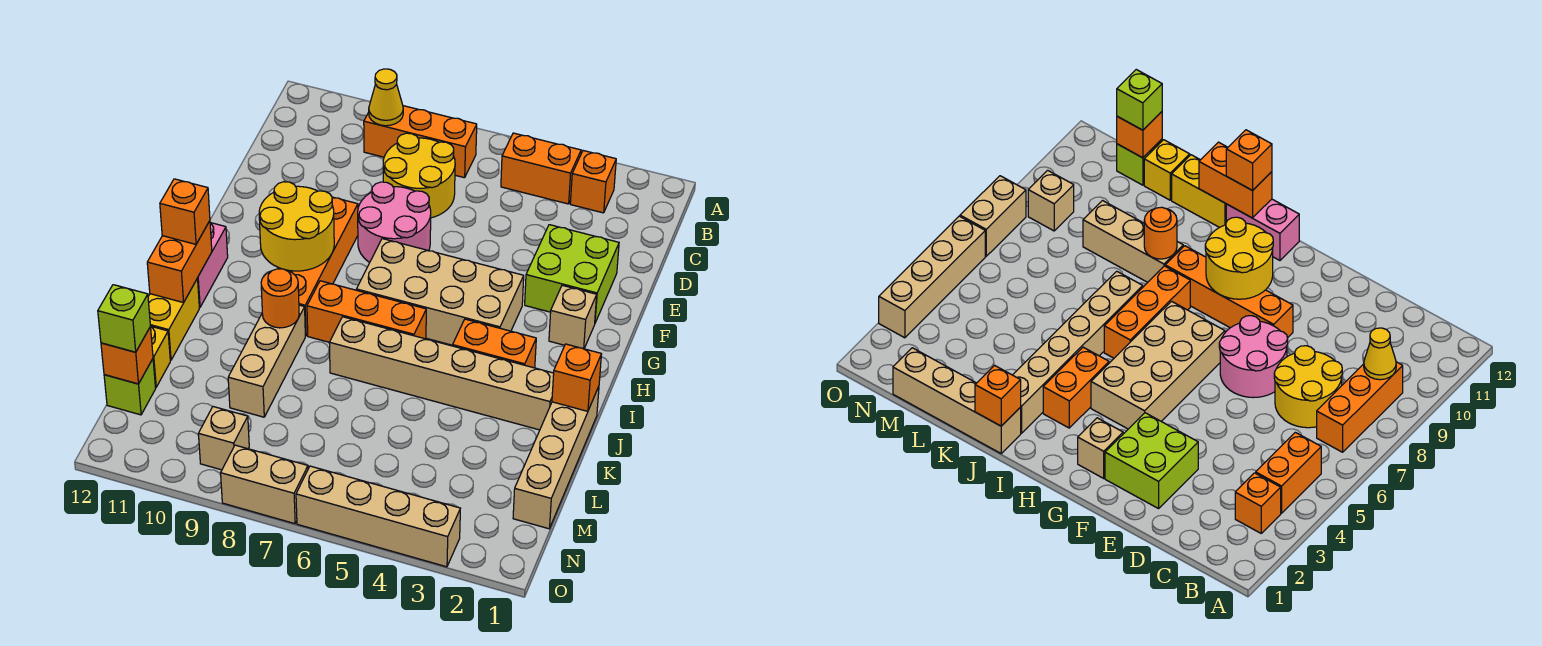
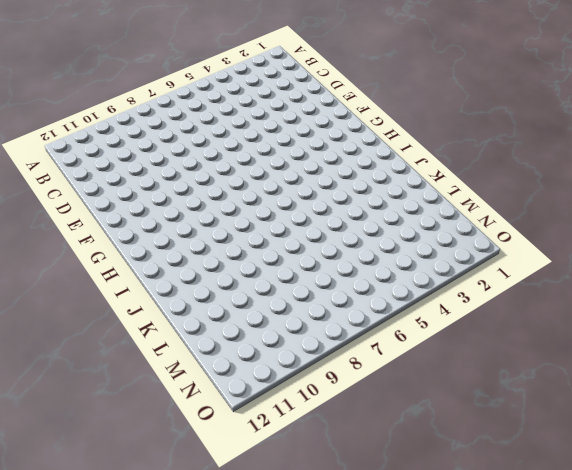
none -> orange brick B3 level 1
none -> orange brick B4:B5 level 1
none -> orange brick B7:B9 level 1

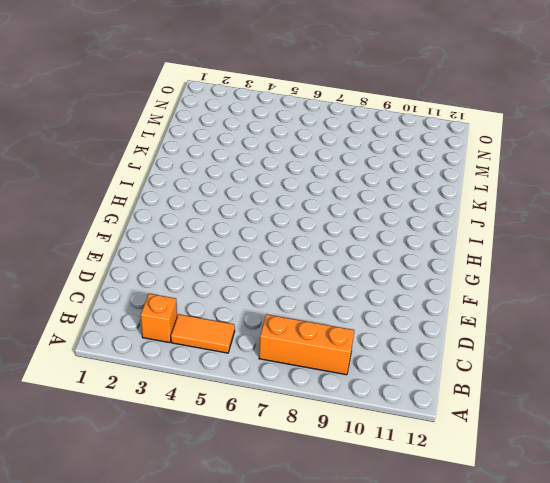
orange tile B4:B5 level 1 -> orange brick B4:B5 level 1
none -> yellow round brick C7:D8 level 1
none -> lime brick E2:F3 level 1
none -> pink round brick E7:F8 level 1

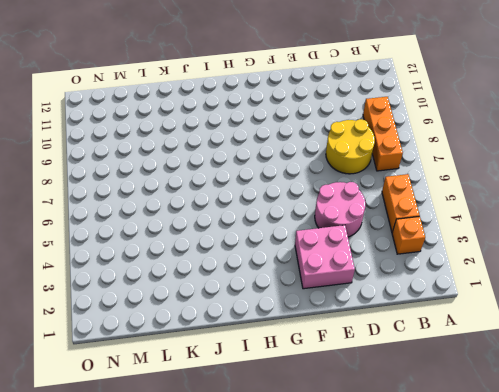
pink round brick D4:E5 level 1 -> pink round brick E7:F8 level 1
pink brick E2:F3 level 1 -> lime brick E2:F3 level 1
none -> orange brick F9:I9 level 1
none -> tan brick G2 level 1
none -> tan brick G4:H7 level 1

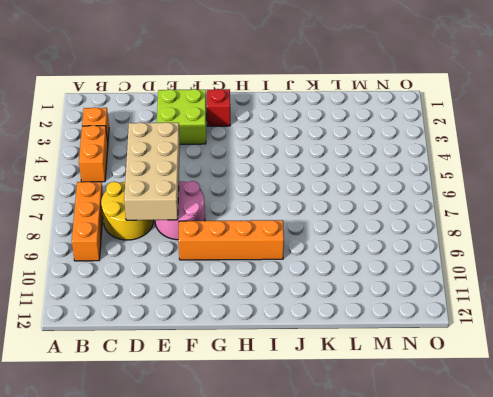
tan brick D5:E8 level 2 -> tan brick G4:H7 level 1
red brick G2 level 1 -> tan brick G2 level 1
none -> pink brick H12:I12 level 1
none -> orange brick I3:I4 level 1
none -> orange brick I6:I8 level 1

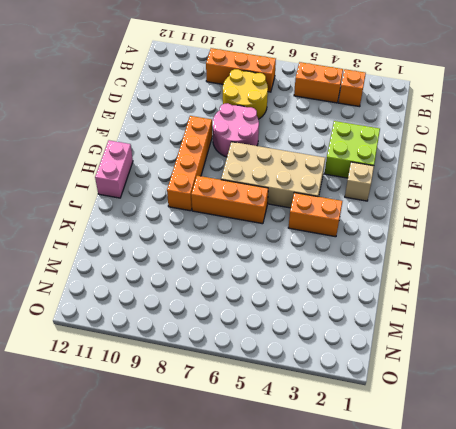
none -> tan brick J1:M1 level 1
none -> tan brick J2:J7 level 1
none -> tan brick J9:L9 level 1

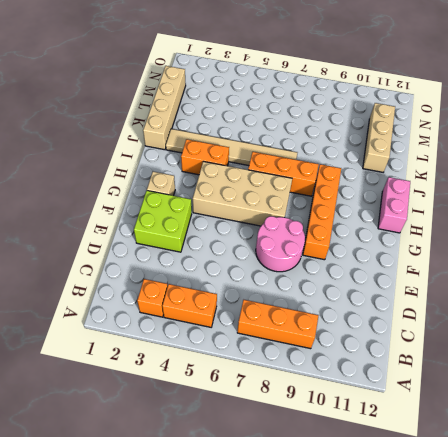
tan tile J2:J7 level 1 -> tan brick J2:J7 level 1
tan brick K11:M11 level 1 -> tan brick J9:L9 level 1
none -> yellow round brick C7:D8 level 1
none -> yellow brick J12:K12 level 1
none -> yellow brick L12 level 1

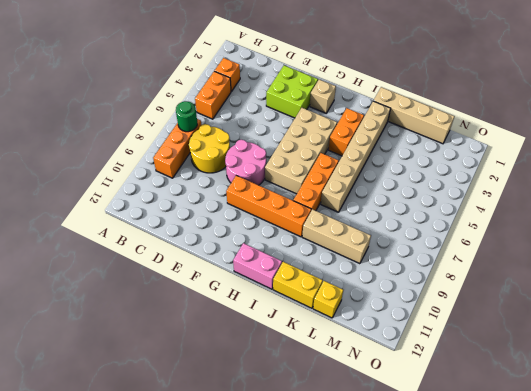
green round brick B7 level 2 -> none
none -> lime brick M12 level 1
none -> tan brick N9 level 1
none -> tan brick O3:O6 level 1

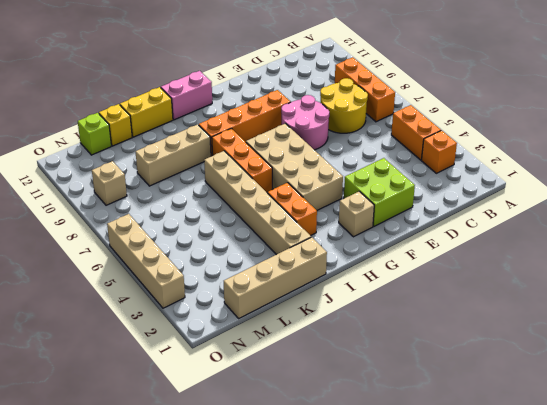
none -> tan brick O7:O8 level 1
none -> yellow cone B9 level 2
none -> yellow round brick G9:H10 level 2

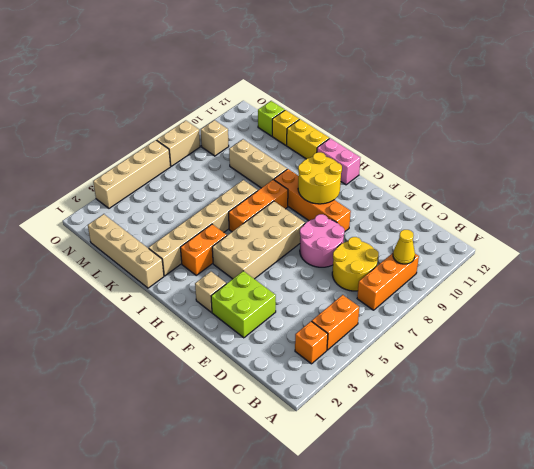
none -> orange brick I12:J12 level 2
none -> orange brick J1 level 2
none -> orange round brick J9 level 2

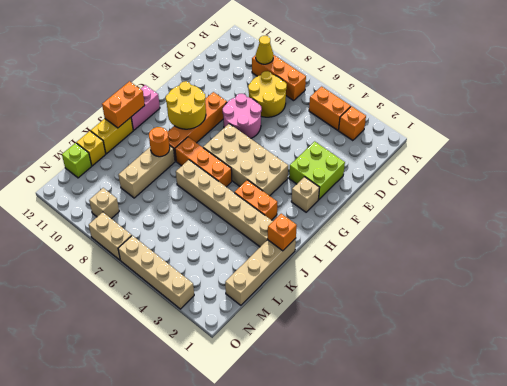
none -> orange brick M12 level 2
none -> orange brick I12 level 3
none -> lime brick M12 level 3

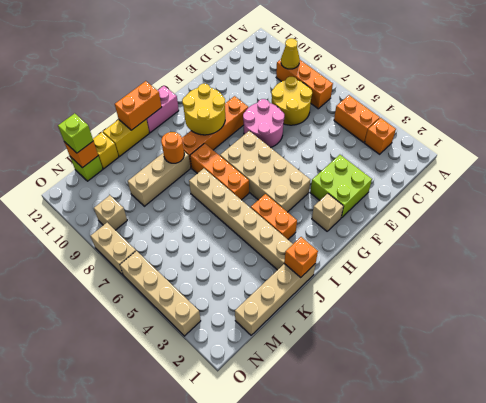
none -> orange brick I12 level 3

